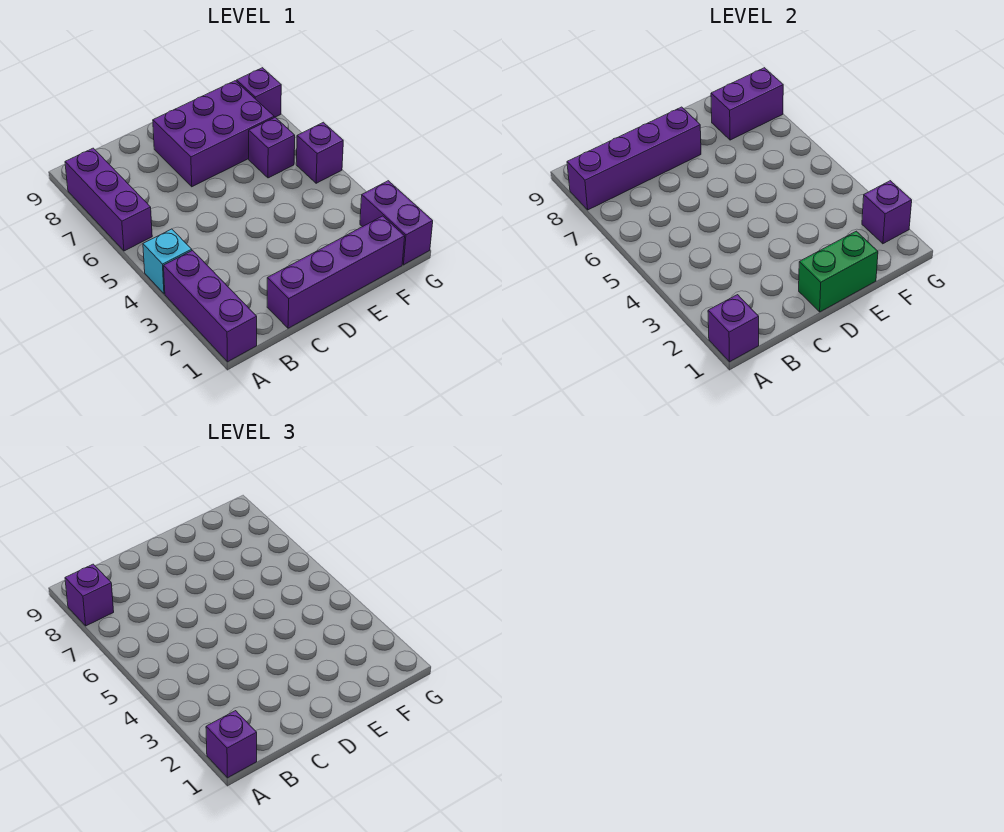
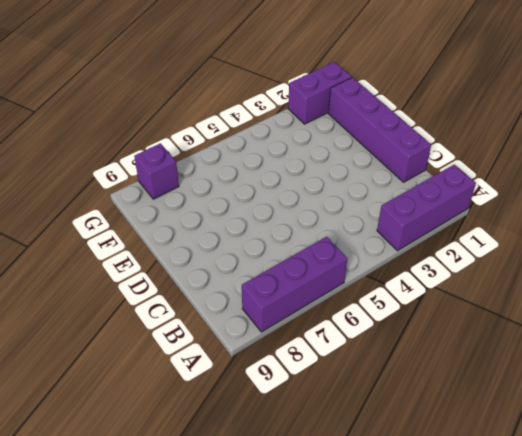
none -> cyan brick A4 level 1
none -> purple brick D7:F8 level 1
none -> purple brick F6 level 1

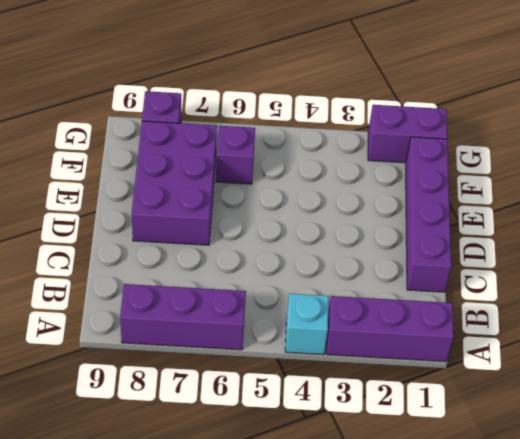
none -> purple brick G5 level 1
none -> purple brick A1 level 2
none -> purple brick A8:D8 level 2

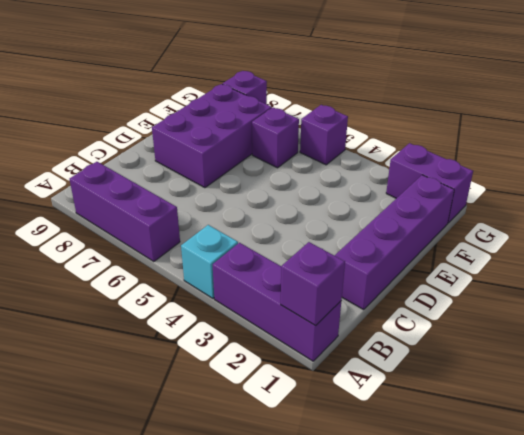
none -> purple brick A8:D8 level 2
none -> green brick D1:E1 level 2
none -> purple brick F8:G8 level 2

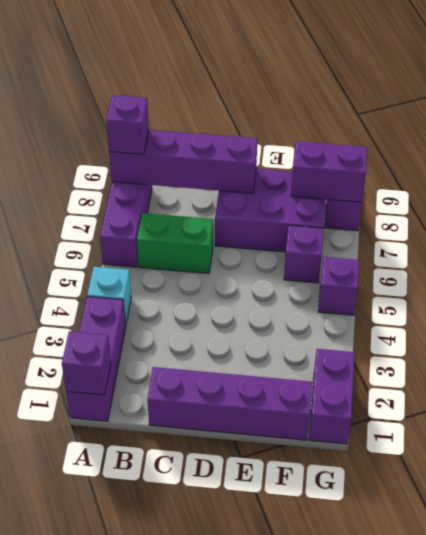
green brick B6:C6 level 1 -> green brick D1:E1 level 2
none -> purple brick G2 level 2
none -> purple brick A1 level 3

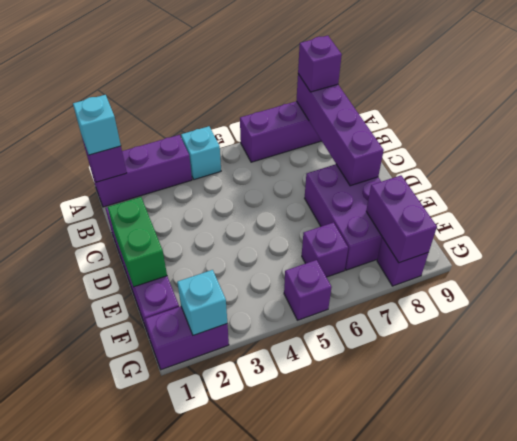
cyan brick A1 level 3 -> purple brick A1 level 3
cyan brick G2 level 2 -> purple brick G2 level 2

